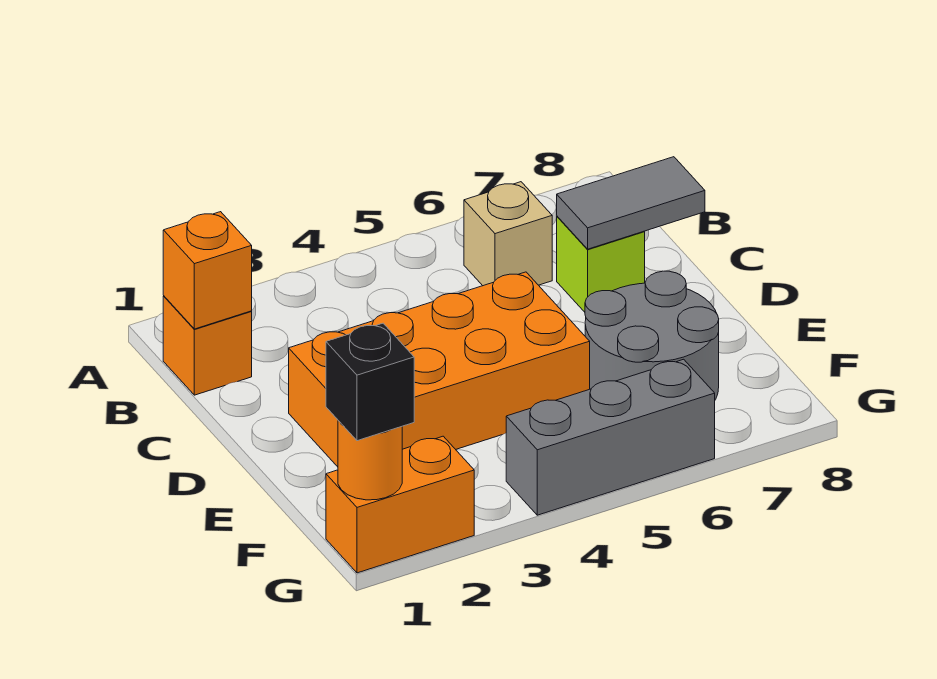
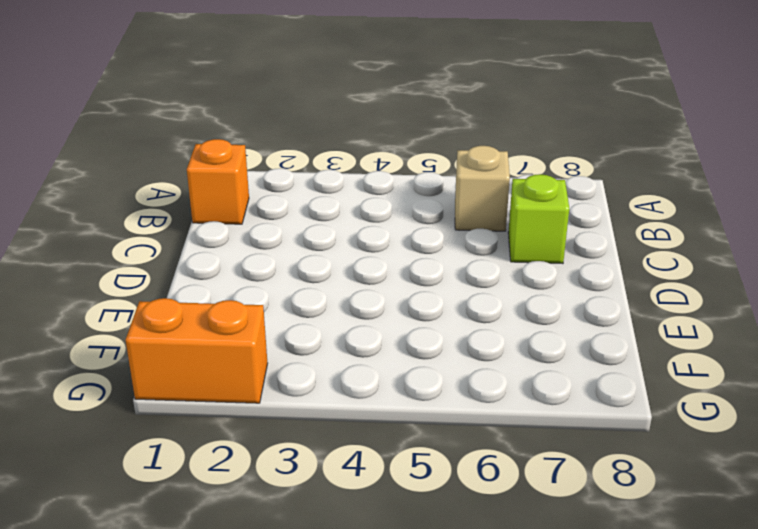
none -> orange brick D2:E5 level 1
none -> grey round brick E6:F7 level 1

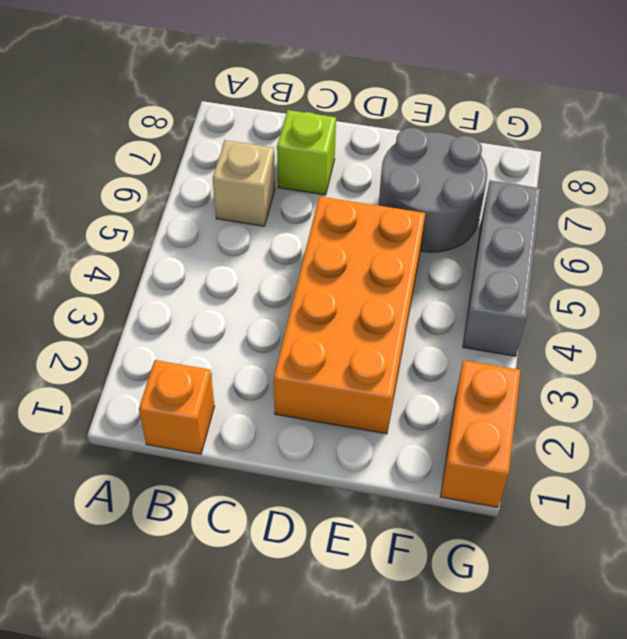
none -> orange brick B1 level 2
none -> grey tile C7:C8 level 2

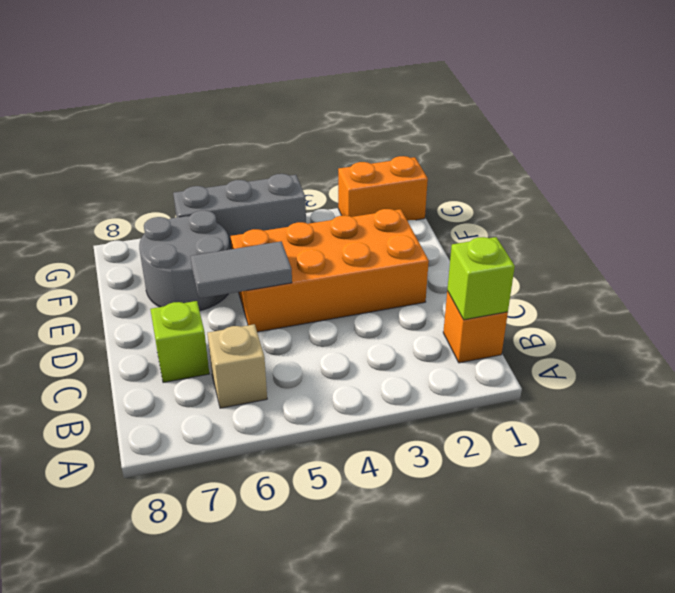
lime brick B1 level 2 -> orange brick B1 level 2
grey tile D5:D6 level 2 -> grey tile C7:C8 level 2
none -> orange round brick G1 level 2
none -> black brick G1 level 3

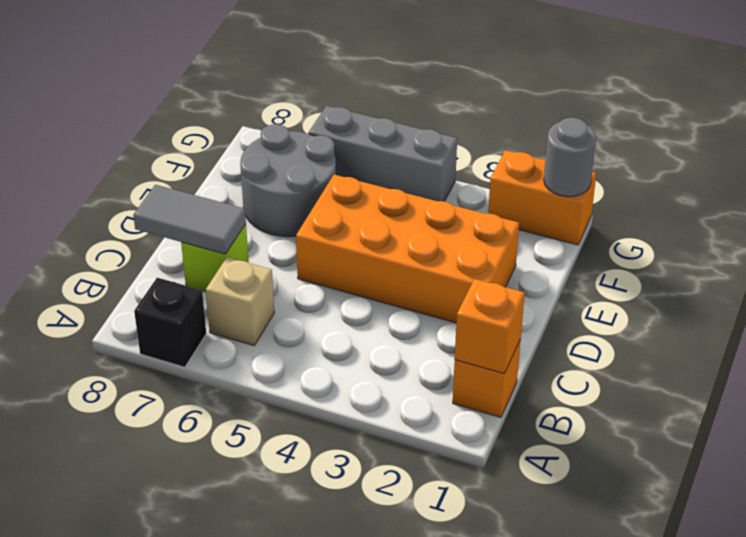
black brick A7 level 1 -> black brick G1 level 3
grey round brick G1 level 2 -> orange round brick G1 level 2

